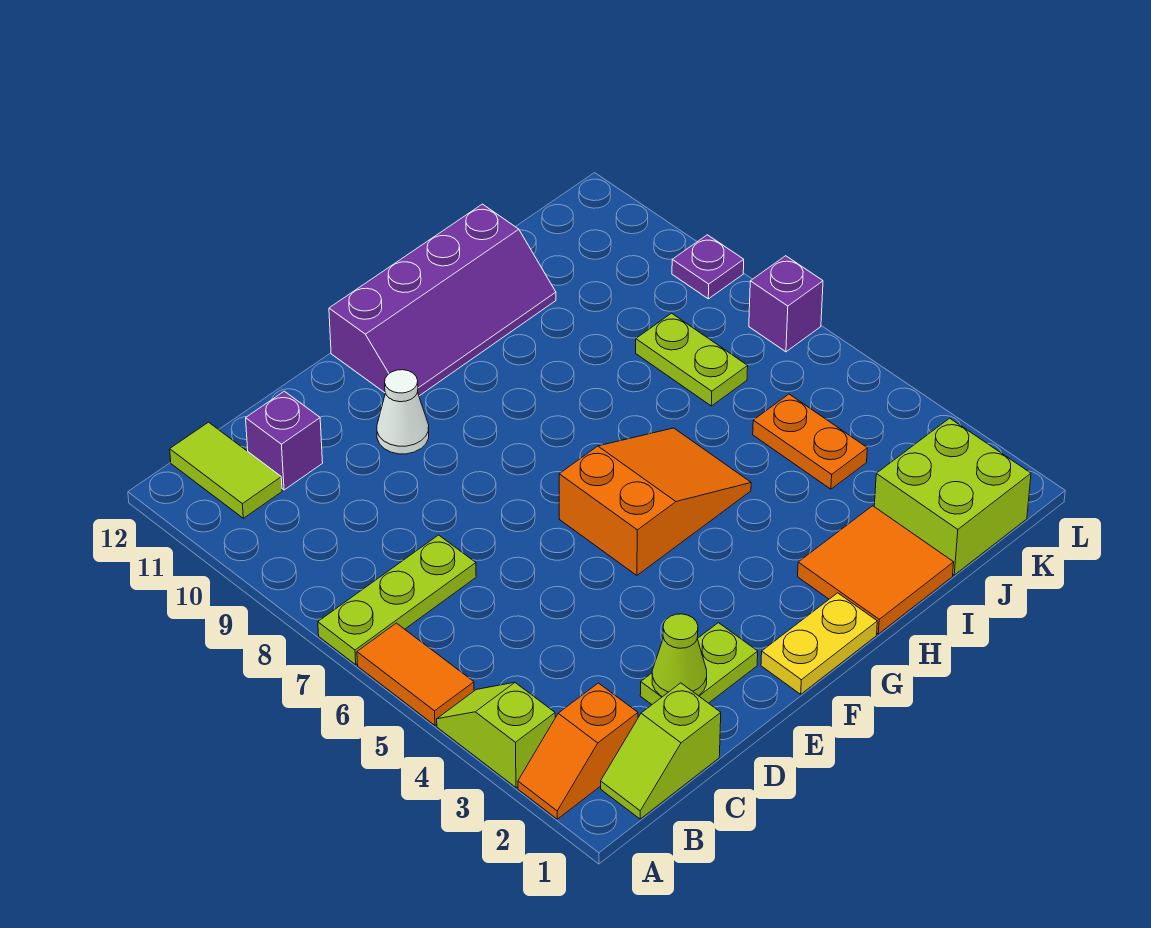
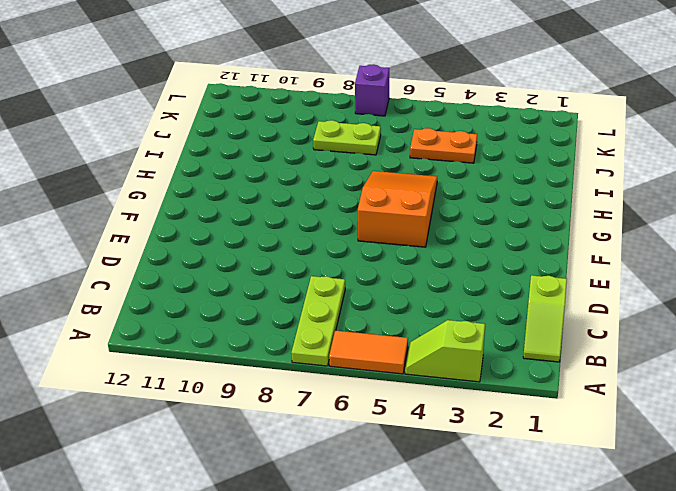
none -> orange slope A2:B2 level 1 top B
none -> lime tile B11:B12 level 1
none -> purple brick C11 level 1

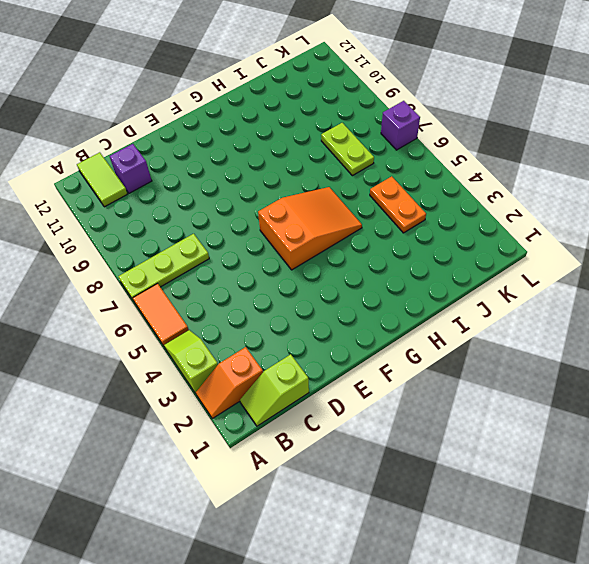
none -> lime plate D2:E2 level 1
none -> white cone E10 level 1
none -> yellow plate F1:G1 level 1

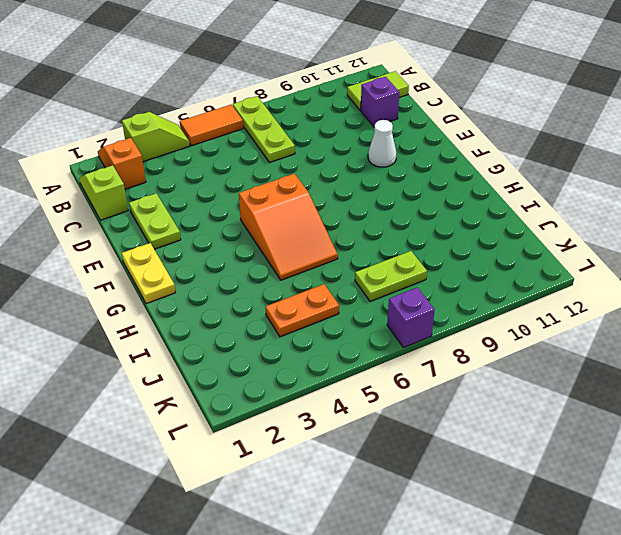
none -> purple slope F11:I12 level 1 top 12
none -> orange tile H1:I2 level 1
none -> lime brick J1:K2 level 1

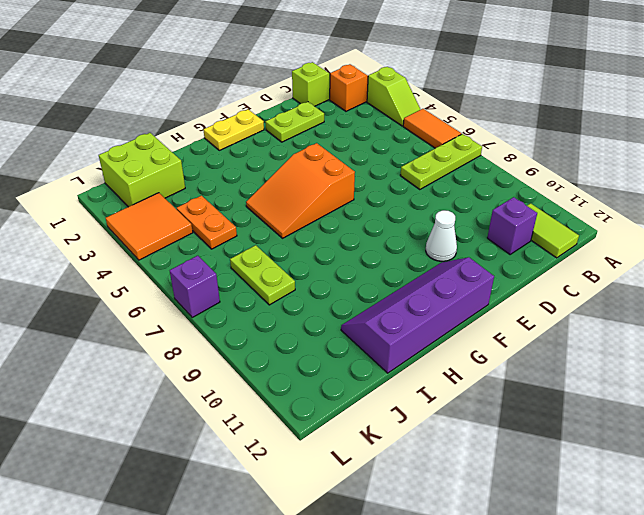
orange tile K3:L4 level 1 -> orange tile H1:I2 level 1
none -> purple plate L9 level 1
none -> lime cone D2 level 2

